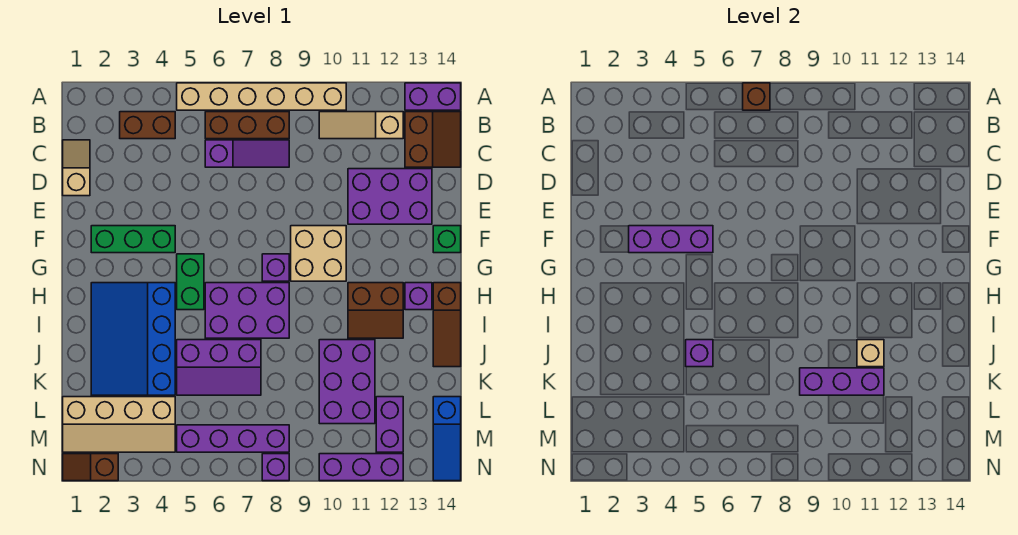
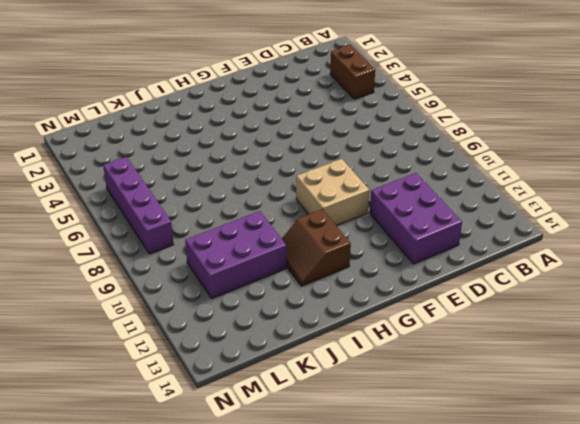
none -> tan brick A5:A10 level 1
none -> purple brick A13:A14 level 1
none -> brown brick B6:B8 level 1
none -> tan slope B10:B12 level 1 top 12

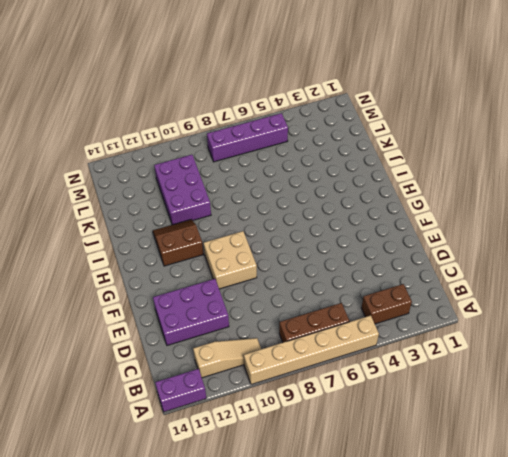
none -> brown slope B13:C14 level 1 top 13
none -> tan slope C1:D1 level 1 top D
none -> purple slope C6:C8 level 1 top 6
none -> green brick F2:F4 level 1

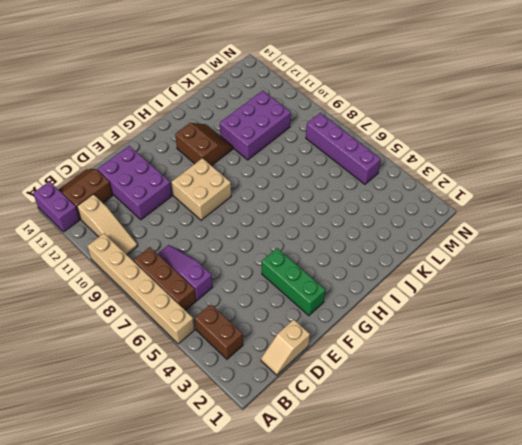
none -> green brick F14 level 1
none -> green brick G5:H5 level 1
none -> purple brick G8 level 1
none -> blue slope H2:K4 level 1 top 4

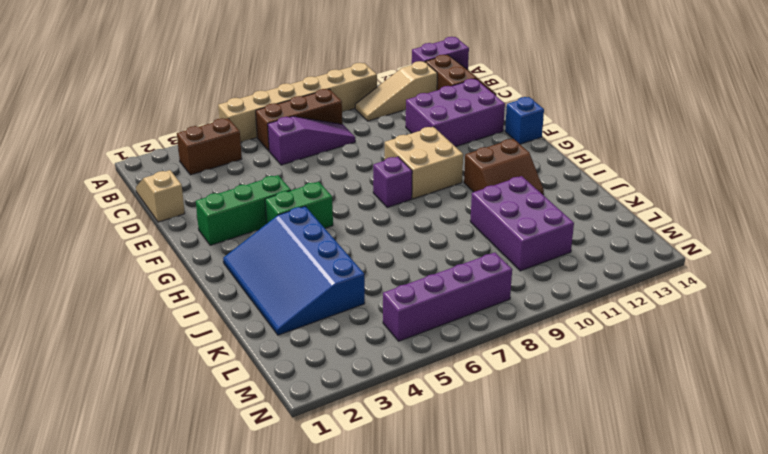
blue brick F14 level 1 -> green brick F14 level 1
green brick G4:G5 level 1 -> green brick G5:H5 level 1
none -> purple brick H6:I8 level 1
none -> purple brick H13 level 1
none -> brown slope H14:J14 level 1 top H
none -> purple slope J5:K7 level 1 top J

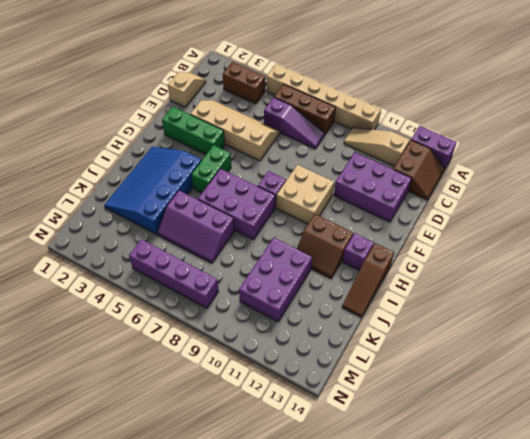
tan slope D3:E6 level 1 top E -> tan slope L1:M4 level 1 top L
none -> green brick F14 level 1
none -> purple brick L12:M12 level 1
none -> blue slope L14:N14 level 1 top L
none -> brown slope N1:N2 level 1 top 2

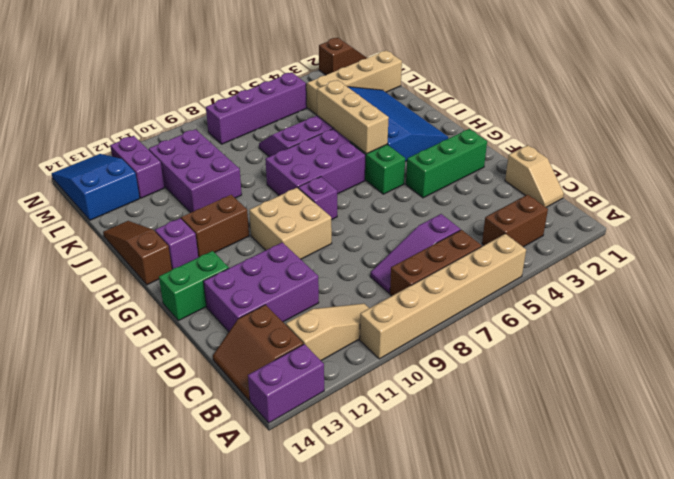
green brick F13:F14 level 1 -> green brick F14 level 1
tan brick H5:J5 level 2 -> purple brick J5 level 2
blue slope L13:N14 level 1 top L -> blue slope L14:N14 level 1 top L
none -> purple brick N8 level 1
none -> purple brick N10:N12 level 1
none -> brown brick A7 level 2
none -> purple brick F3:F5 level 2

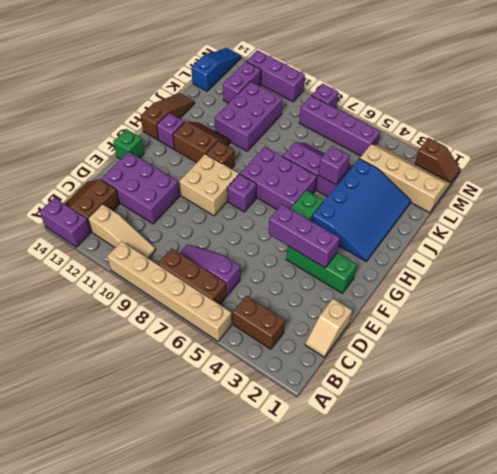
brown brick H10 level 1 -> brown brick A7 level 2
none -> tan brick J11 level 2
none -> purple brick K9:K11 level 2

